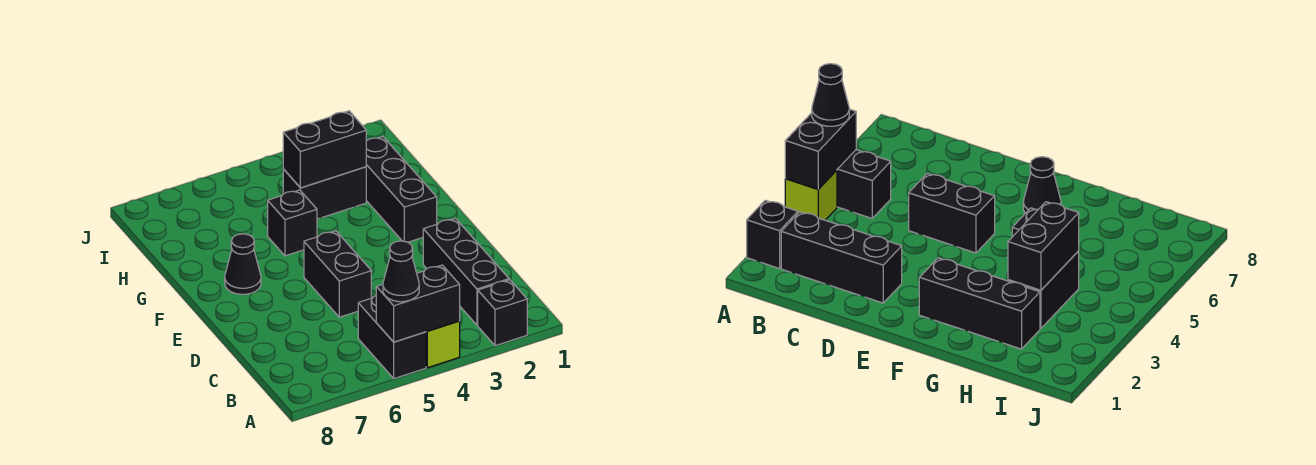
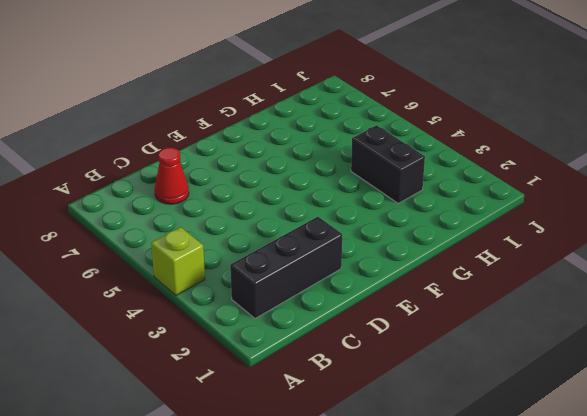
red cone C7 level 1 -> none
none -> black brick A2 level 1
none -> black brick A5:B5 level 1
none -> black brick D5:E5 level 1

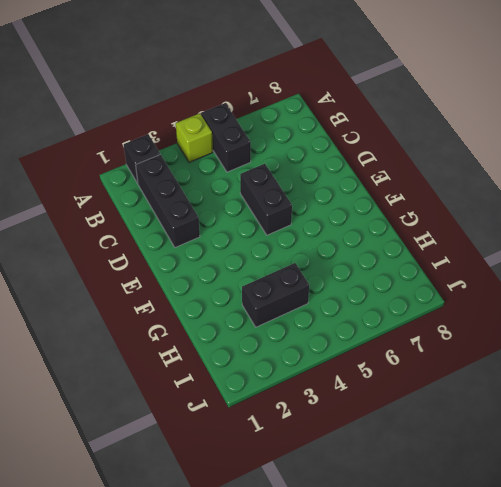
none -> black brick F2:H2 level 1
none -> black cone F7 level 1
none -> black brick G5 level 1

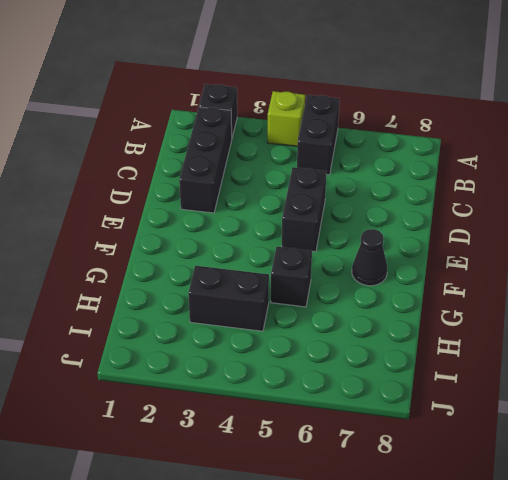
none -> black brick F2:H2 level 1
none -> black brick A4:A5 level 2
none -> black brick H3:H4 level 2

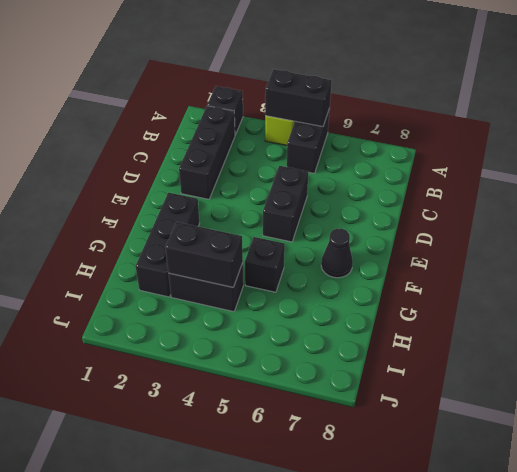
none -> black cone A5 level 3

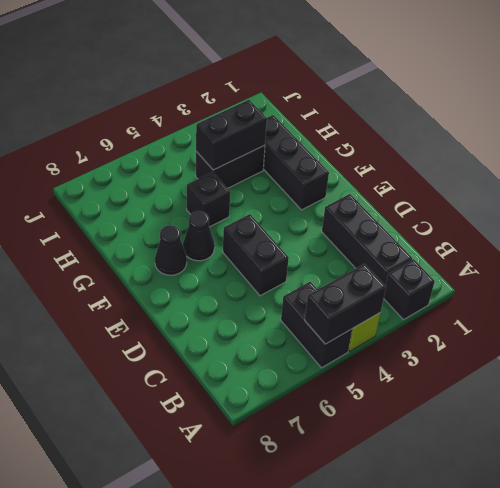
black cone F6 level 1 -> black cone A5 level 3

